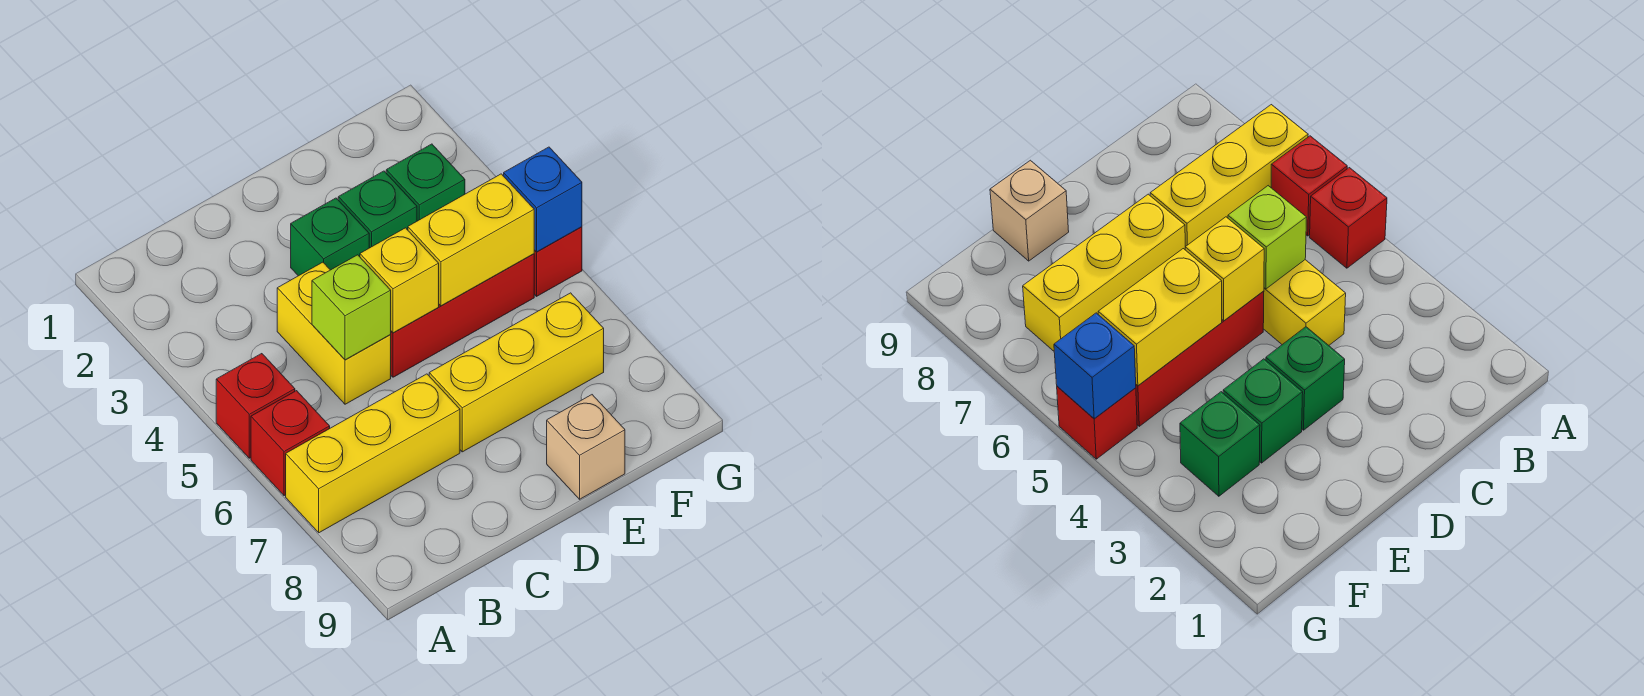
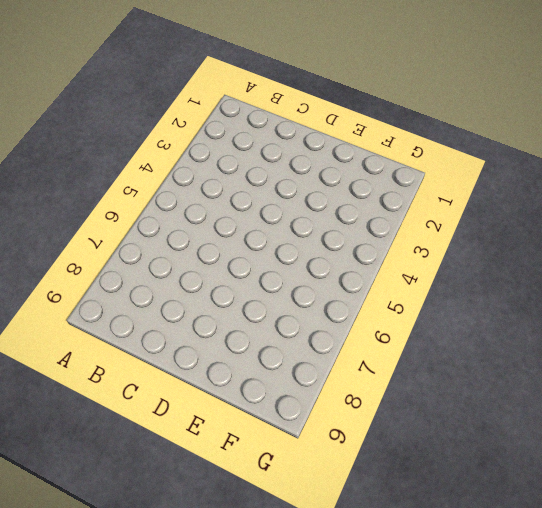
none -> red brick A5 level 1
none -> red brick A6 level 1
none -> yellow brick A7:C7 level 1

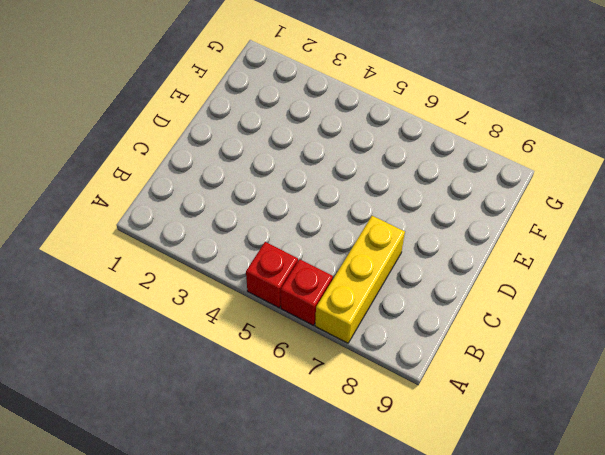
none -> yellow brick C4:C5 level 1
none -> green brick D3 level 1
none -> red brick D5:F5 level 1

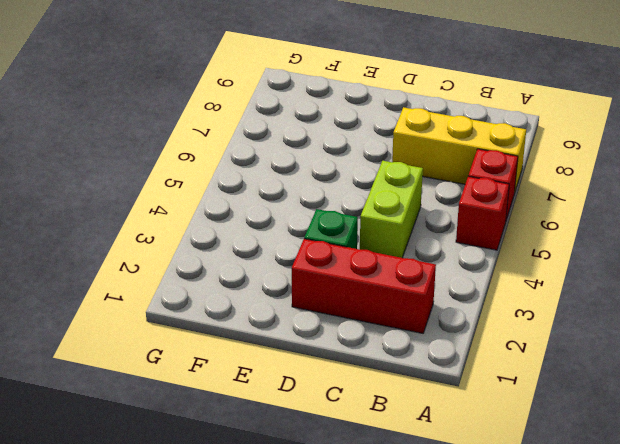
red brick B2:D2 level 1 -> red brick D5:F5 level 1
lime brick C4:C5 level 1 -> yellow brick C4:C5 level 1
none -> yellow brick D7:F7 level 1
none -> green brick E3 level 1
none -> tan brick E9 level 1

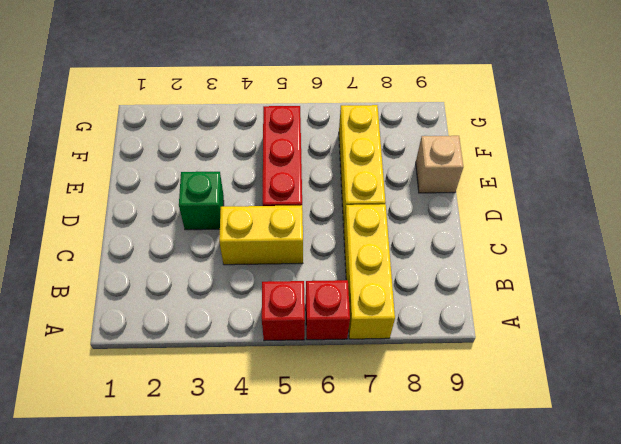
none -> green brick E3 level 1
none -> green brick F3 level 1
none -> red brick G5 level 1

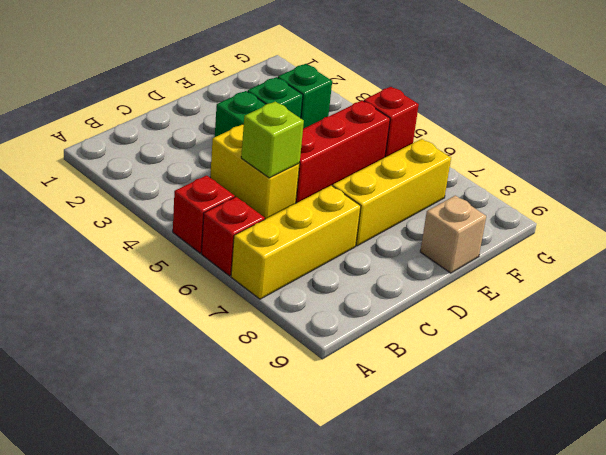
none -> yellow brick D5 level 2
none -> yellow brick E5:F5 level 2
none -> blue brick G5 level 2

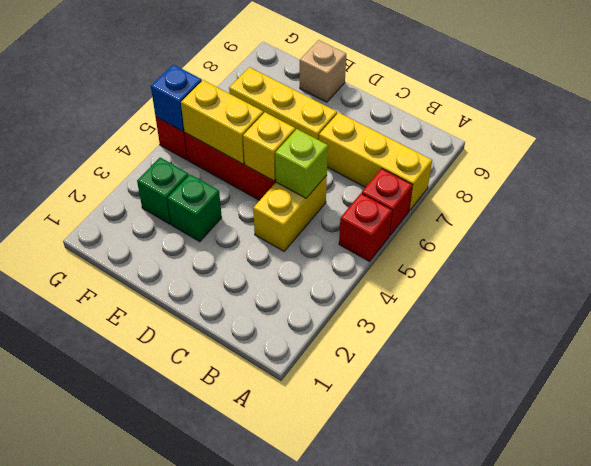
none -> green brick D3 level 1

